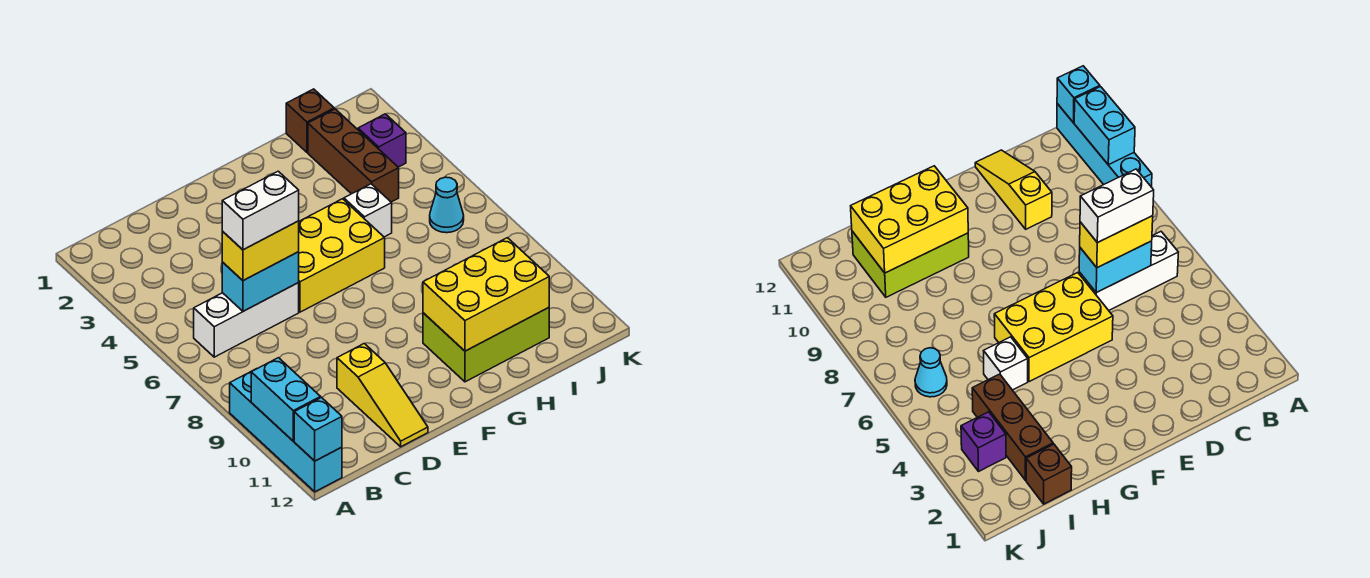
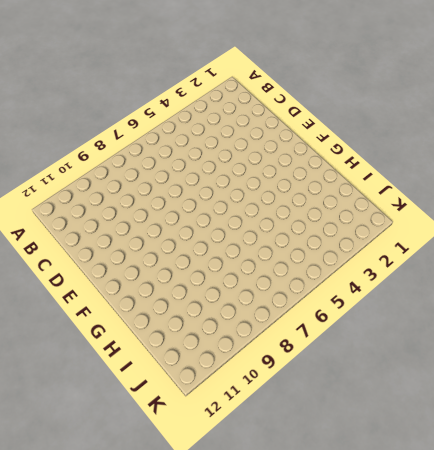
none -> cyan brick A9:A12 level 1
none -> white brick B6:D6 level 1
none -> yellow slope D10:D12 level 1 top 10

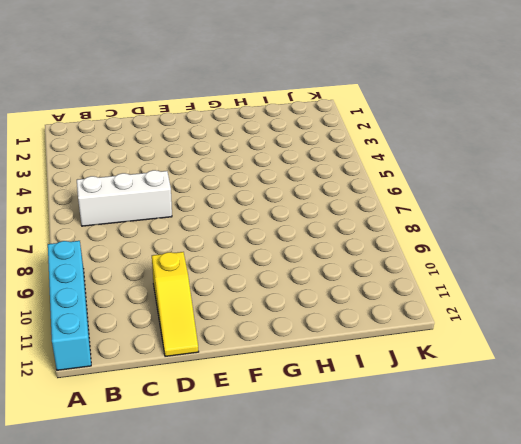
none -> yellow brick E5:G6 level 1
none -> lime brick G10:I11 level 1
none -> white brick H5 level 1

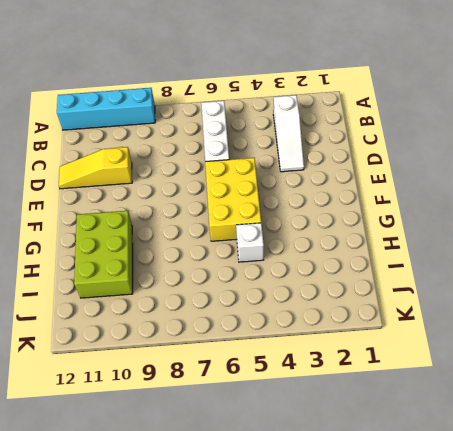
white slope B3:D3 level 1 top B -> none
none -> brown brick I1 level 1
none -> brown brick I2:I4 level 1
none -> purple brick J3 level 1

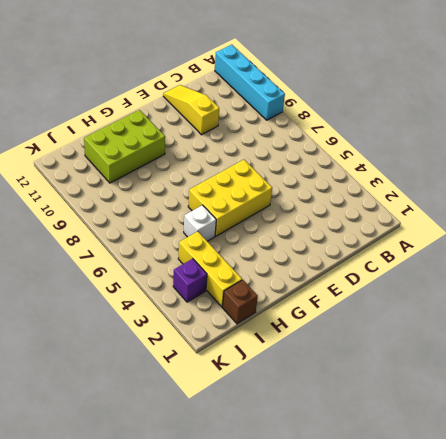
yellow brick I2:I4 level 1 -> brown brick I2:I4 level 1
none -> white brick B6:D6 level 1
none -> cyan cone J6 level 1
none -> cyan brick A10:A11 level 2

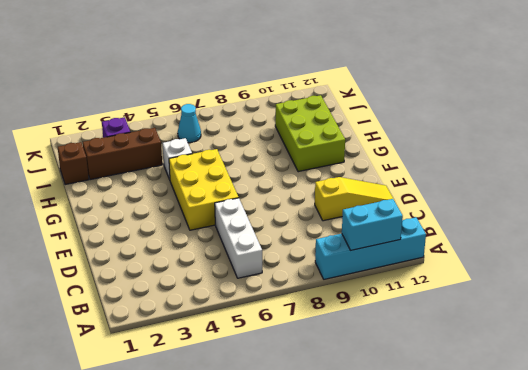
none -> cyan brick A12 level 2
none -> cyan brick C6:D6 level 2
none -> yellow brick G10:I11 level 2

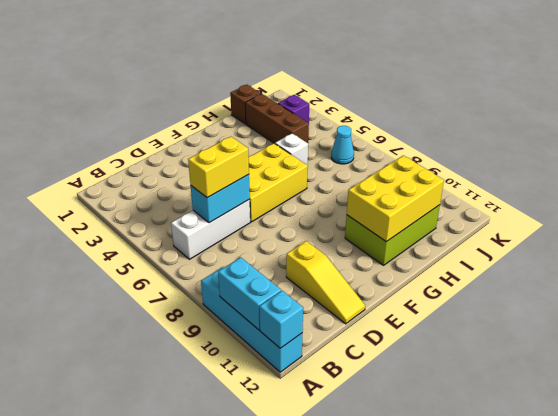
none -> white brick C6:D6 level 4

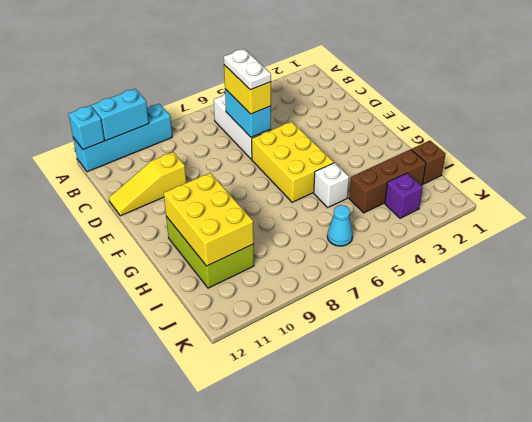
white plate C6:D6 level 4 -> white brick C6:D6 level 4

